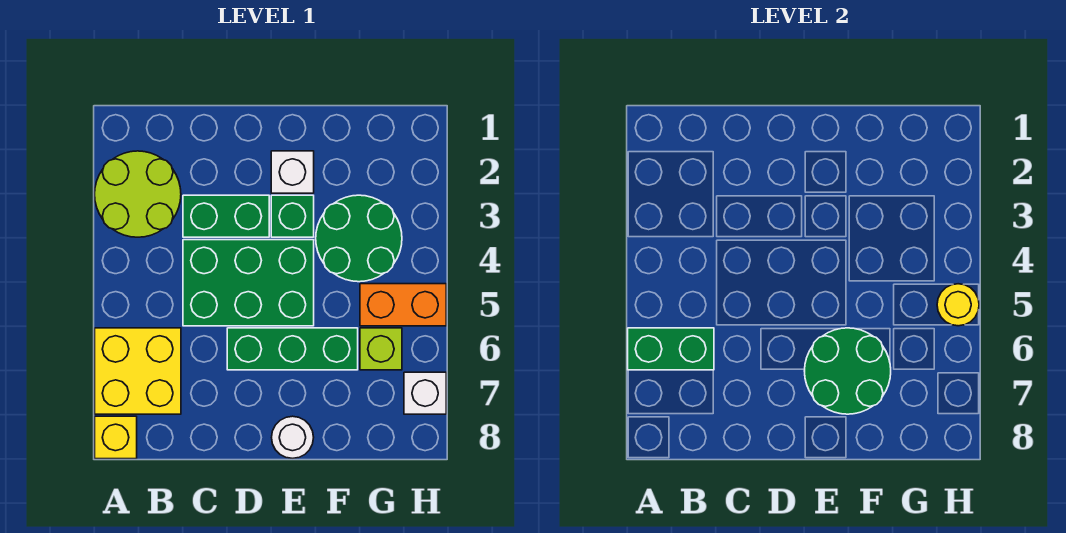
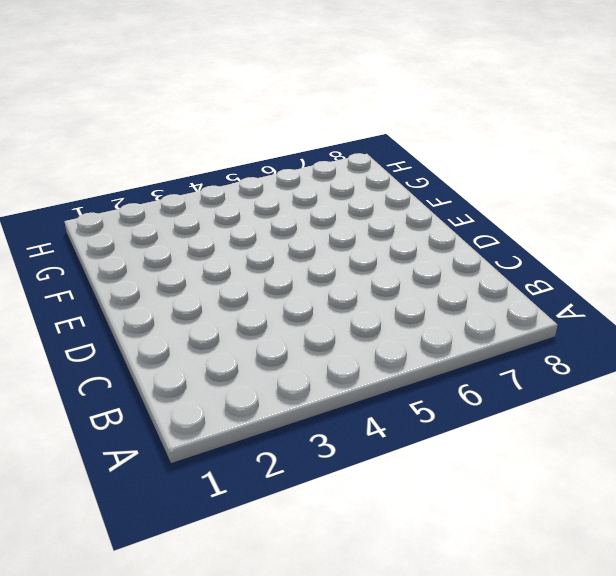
none -> lime round brick A2:B3 level 1
none -> yellow brick A6:B7 level 1
none -> yellow brick A8 level 1

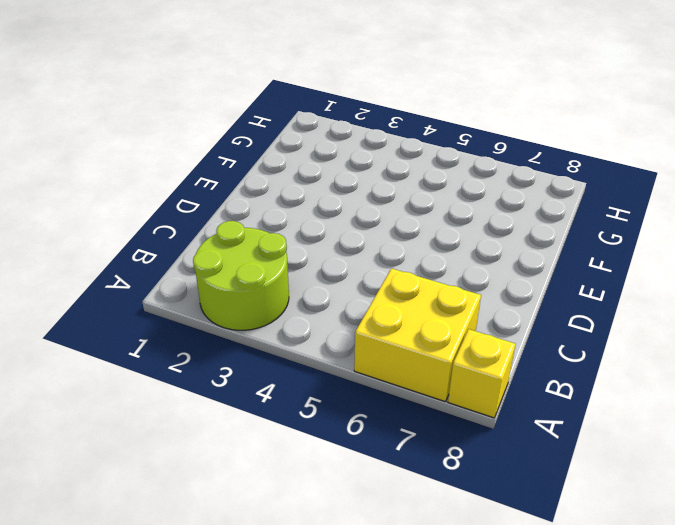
none -> green brick C3:D3 level 1
none -> green brick C4:E5 level 1
none -> green brick D6:F6 level 1

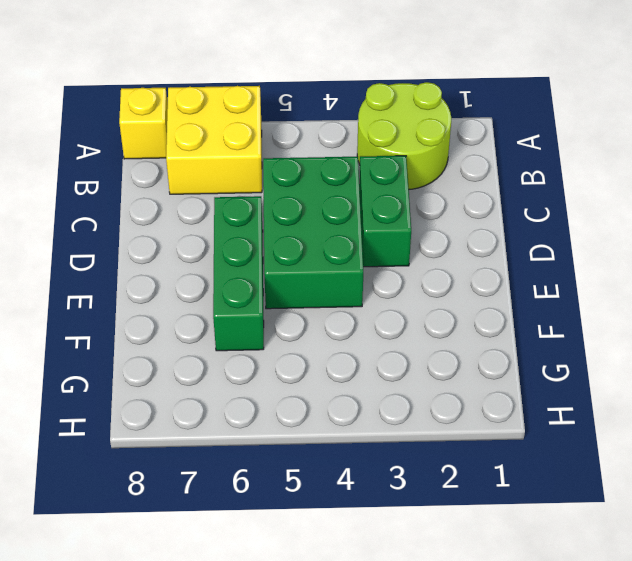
none -> white brick E2 level 1
none -> green brick E3 level 1
none -> white round brick E8 level 1

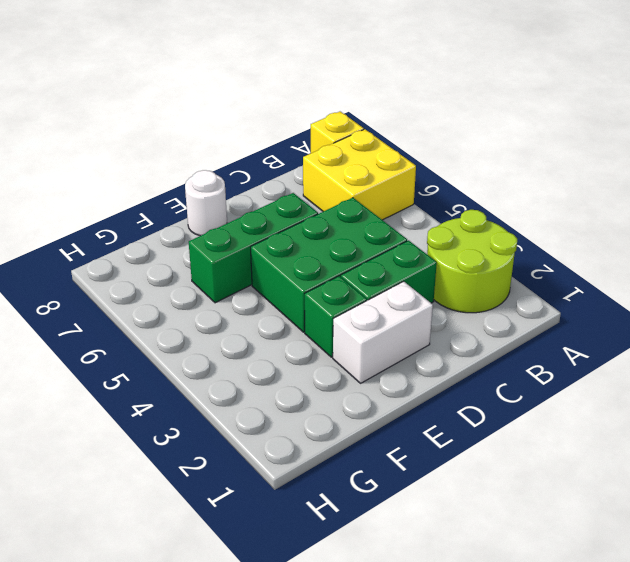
white brick D2:E2 level 1 -> white brick E2 level 1
none -> green round brick F3:G4 level 1
none -> orange brick G5:H5 level 1
none -> lime brick G6 level 1

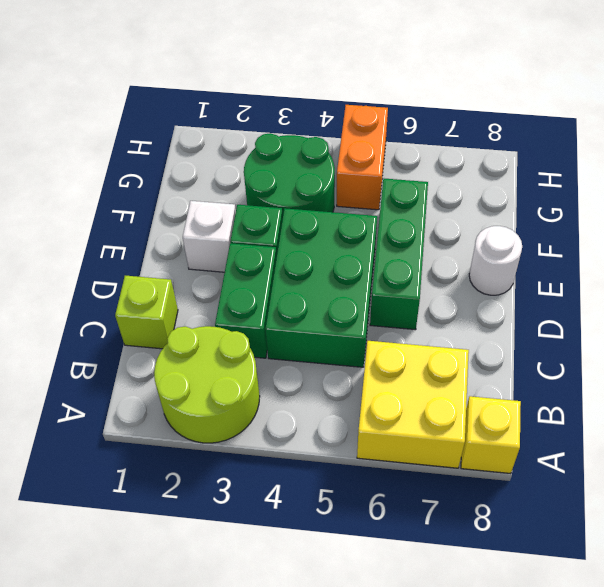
lime brick C1 level 1 -> lime brick G6 level 1
none -> white brick H7 level 1
none -> green brick A6:B6 level 2
none -> green round brick E6:F7 level 2

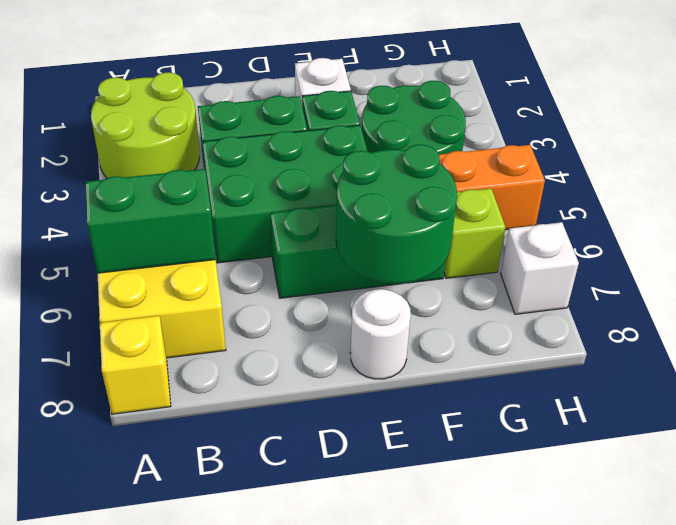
none -> yellow round brick H5 level 2

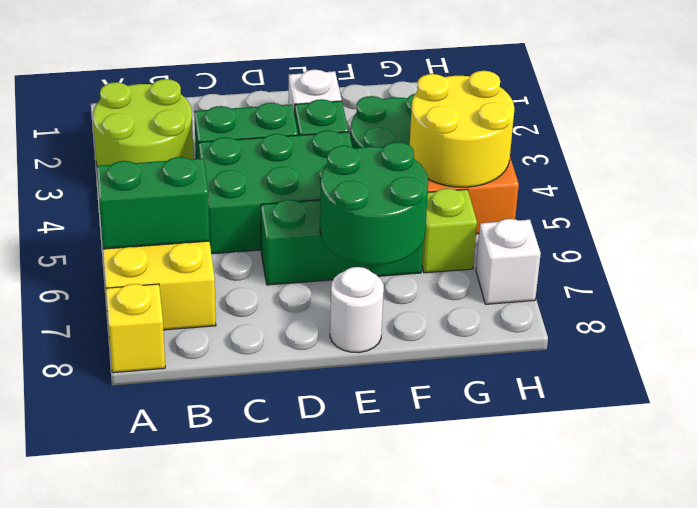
yellow round brick G4:H5 level 2 -> yellow round brick H5 level 2

